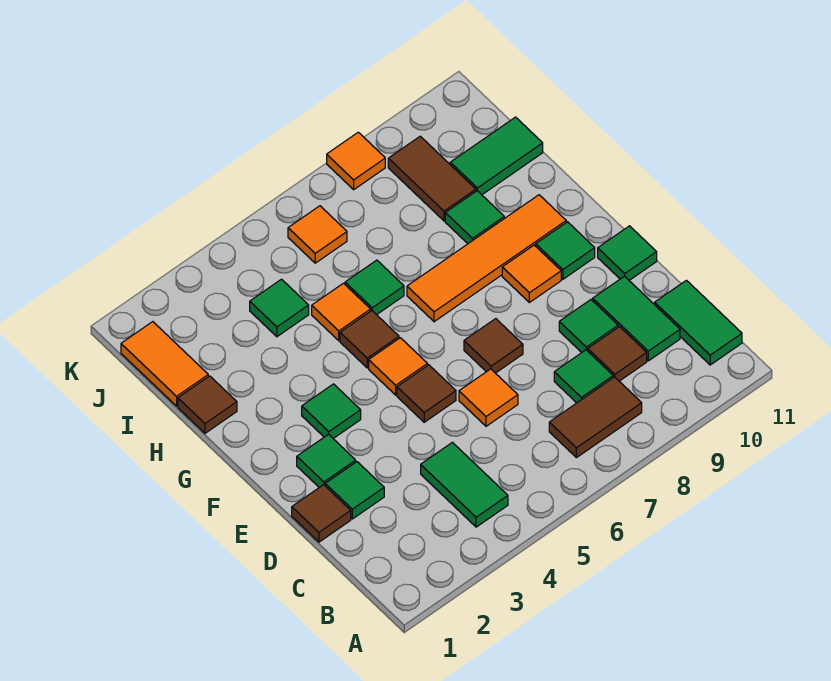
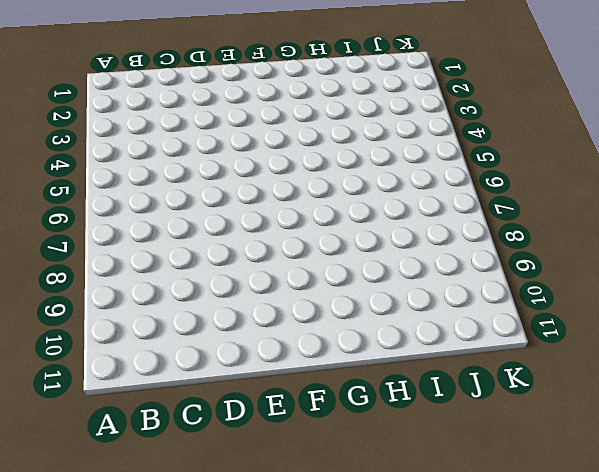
none -> green tile B4:C4 level 1
none -> brown tile B7:B8 level 1
none -> green tile B11:C11 level 1
none -> green tile C8 level 1

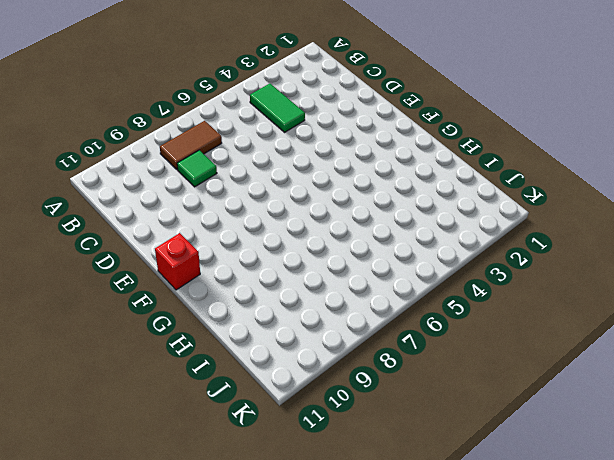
red brick F11 level 1 -> none
none -> green tile B11:C11 level 1
none -> brown tile C9 level 1
none -> green tile C10:D10 level 1
none -> brown tile D1 level 1

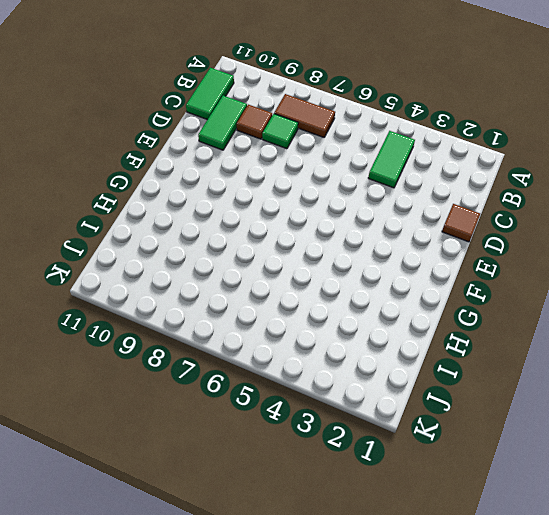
none -> green tile D2 level 1
none -> orange tile D6 level 1
none -> green tile D9 level 1
none -> green tile E2 level 1

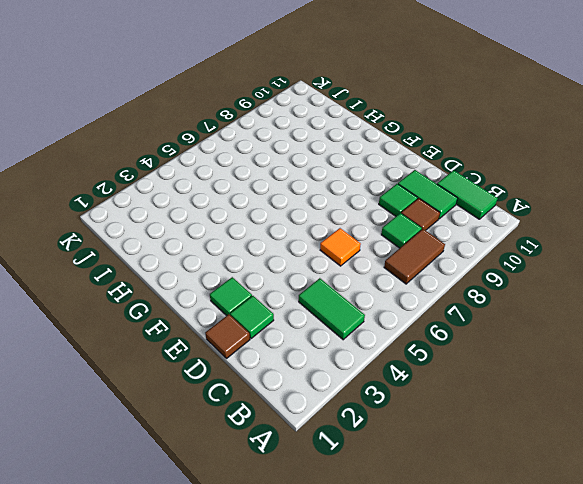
none -> brown tile E5 level 1
none -> brown tile E7 level 1
none -> green tile E11 level 1
none -> green tile F3 level 1

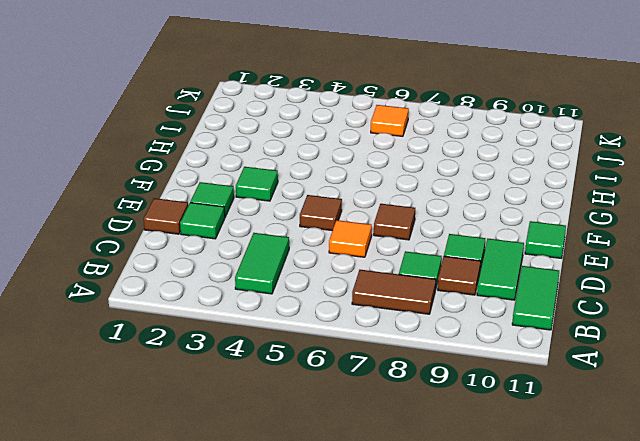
none -> orange tile F5 level 1
none -> orange tile F9 level 1
none -> green tile F10 level 1
none -> brown tile G5 level 1

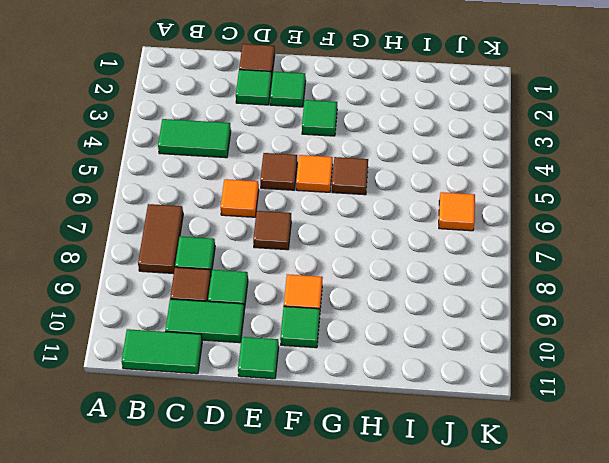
none -> orange tile G7:G10 level 1
none -> brown tile H1 level 1
none -> orange tile H5 level 1
none -> green tile H6 level 1

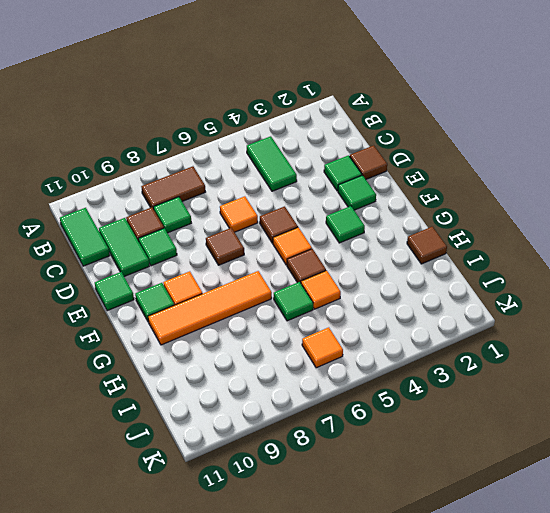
none -> green tile H9 level 1
none -> orange tile I1:J1 level 1
none -> green tile I4 level 1
none -> brown tile I9:J9 level 1

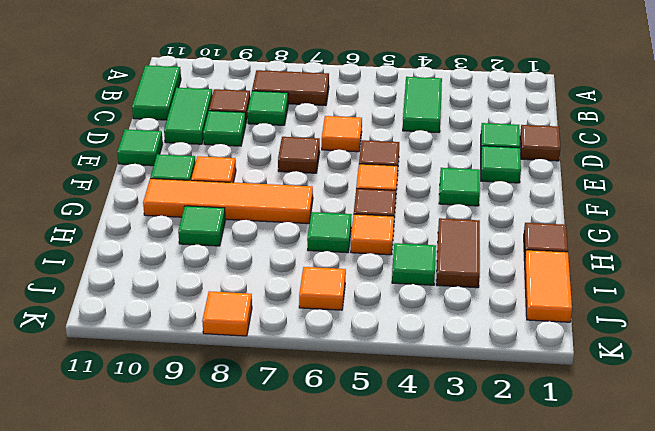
brown tile H3:I3 level 1 -> brown tile I9:J9 level 1
none -> green tile I10:I11 level 1

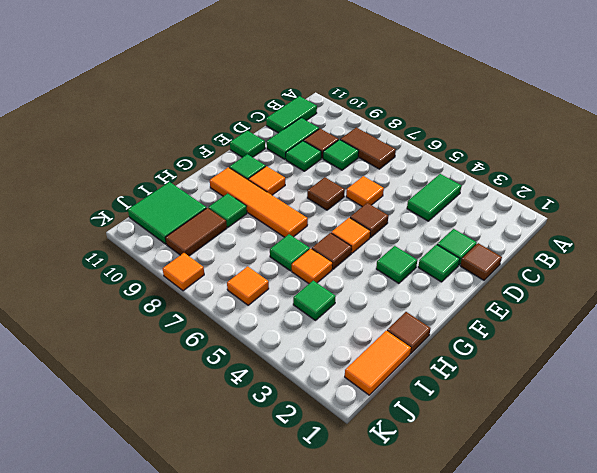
green tile I10:J11 level 1 -> green tile I10:I11 level 1

